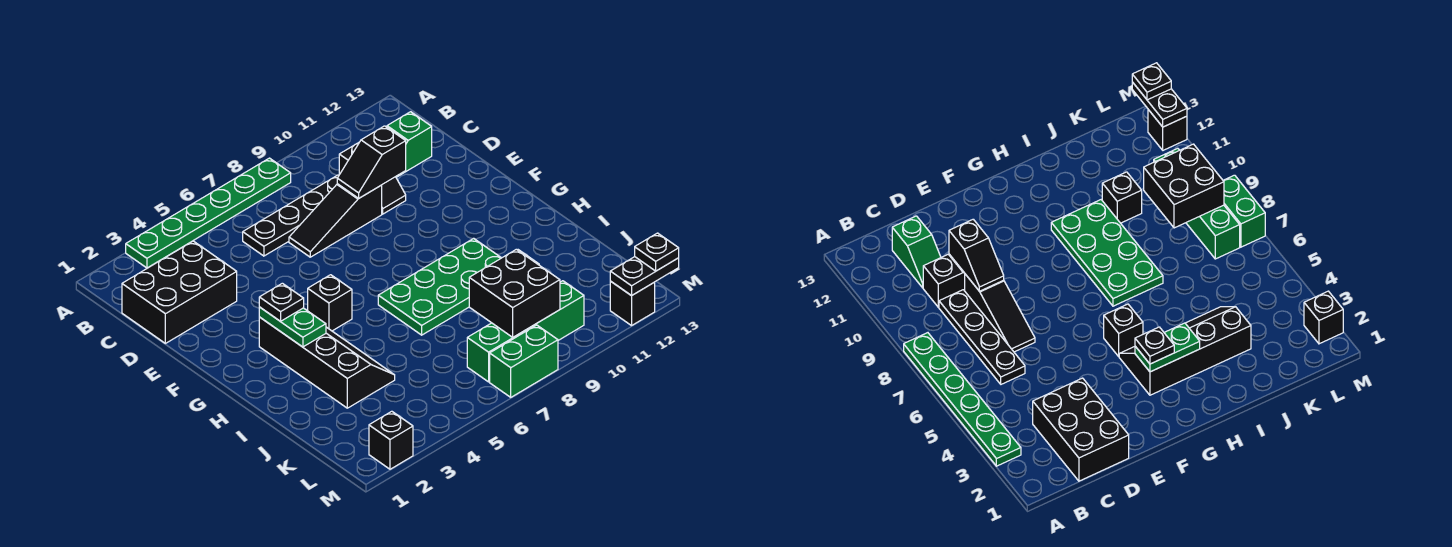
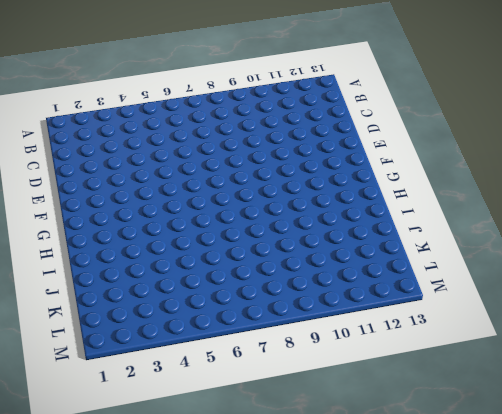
none -> green plate A3:A8 level 1
none -> black brick C1:D3 level 1
none -> black plate C6:C9 level 1

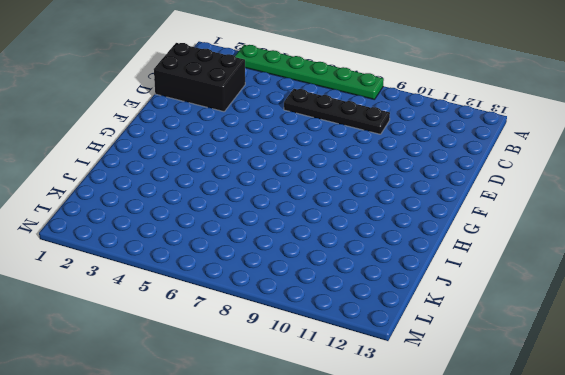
none -> black slope C10:D10 level 1 top C
none -> green slope C11:C12 level 1 top 12
none -> black slope D7:D9 level 1 top 9

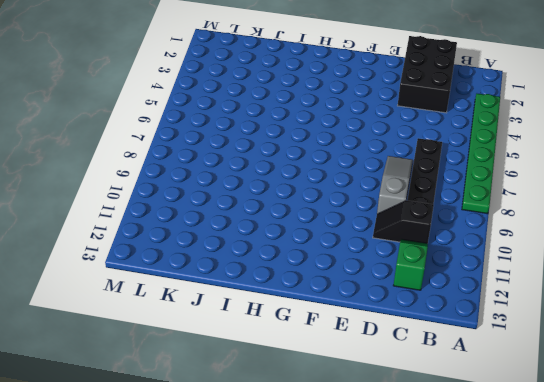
grey slope D7:D9 level 1 top 9 -> black slope D7:D9 level 1 top 9
none -> black slope G3:J4 level 1 top 3
none -> black brick G5 level 1
none -> green plate H7:I10 level 1

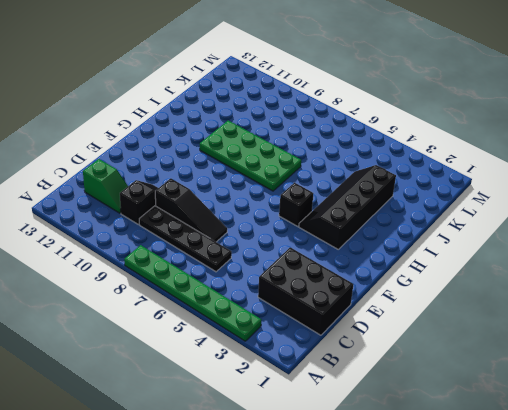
none -> black brick J10 level 1
none -> green brick L7:L10 level 1
none -> black brick M2 level 1

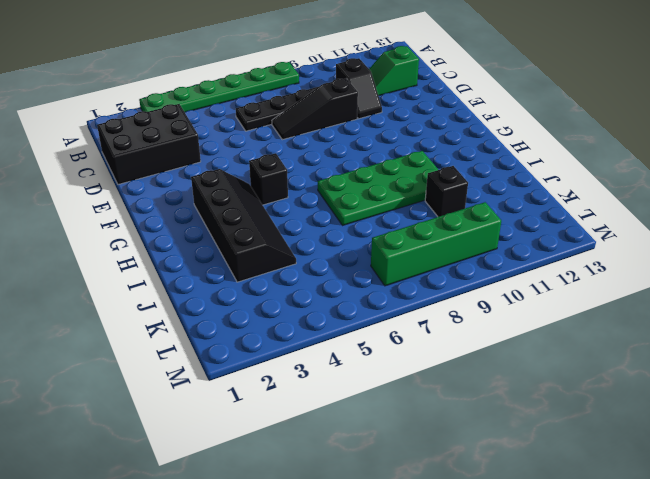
none -> black brick M2 level 1
none -> green brick M7:M8 level 1
none -> black brick M12 level 1

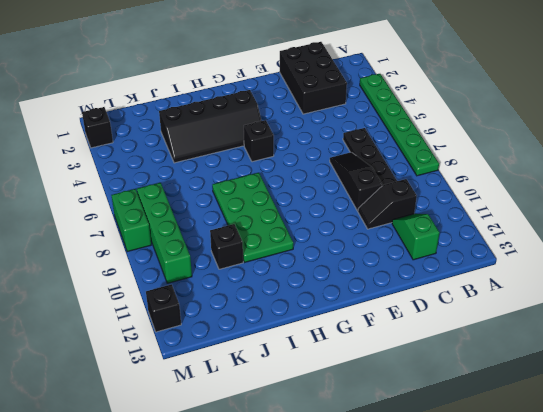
none -> black slope D9:D10 level 2 top 10
none -> green plate G3:H3 level 2
none -> black brick K8:L9 level 2

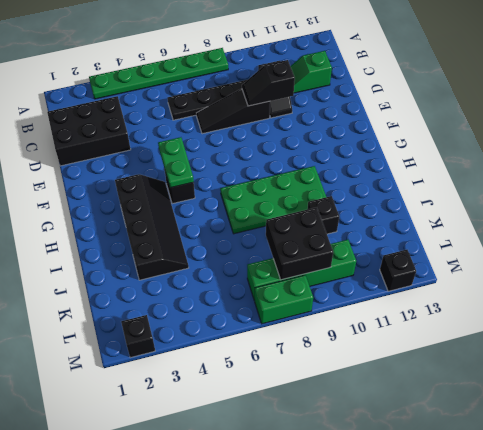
green plate F5:G5 level 2 -> green plate G3:H3 level 2
none -> black plate M12:M13 level 2
none -> black plate G3 level 3
none -> black plate M13 level 3

